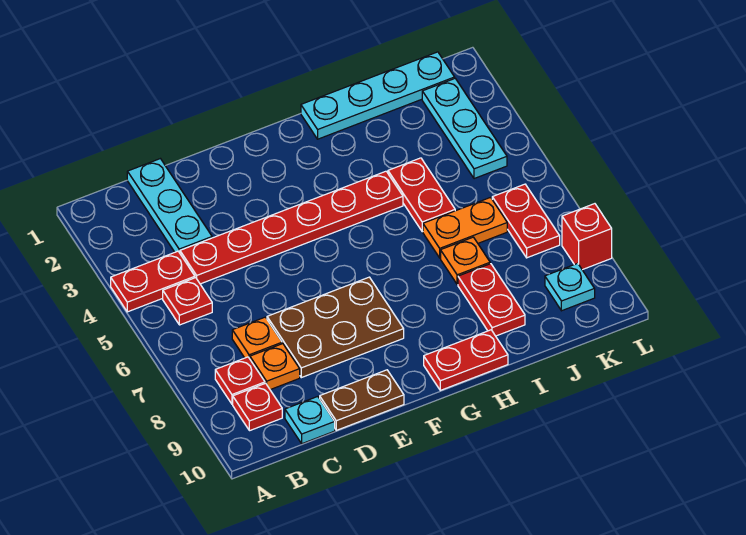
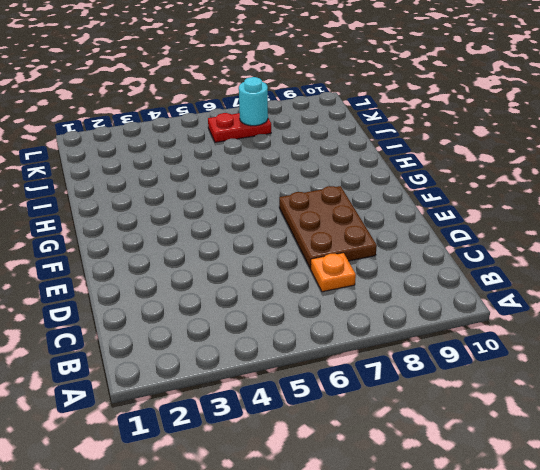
cyan round brick K7 level 2 -> none
none -> red plate A4:B4 level 1
none -> red plate B5 level 1
none -> red plate B8 level 1

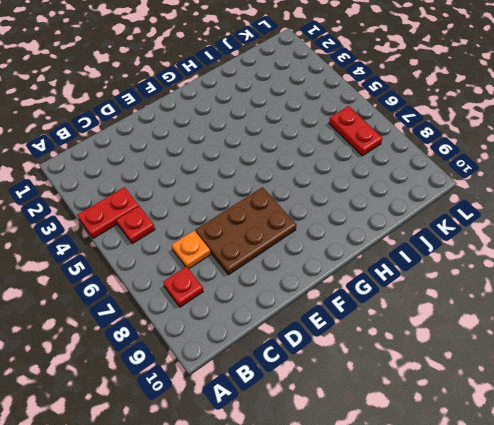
none -> red plate B9 level 1
none -> cyan plate C1:C3 level 1
none -> red plate C4:H4 level 1

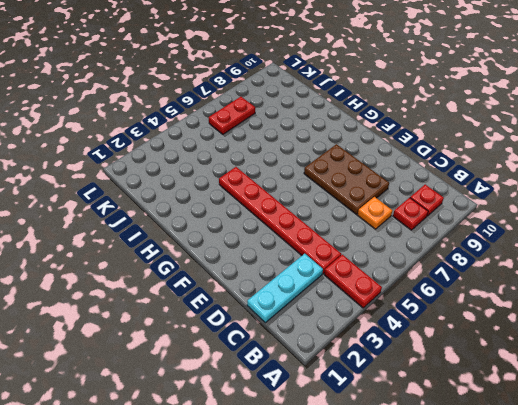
none -> red plate B5 level 1
none -> orange plate C8 level 1
none -> cyan plate C10 level 1

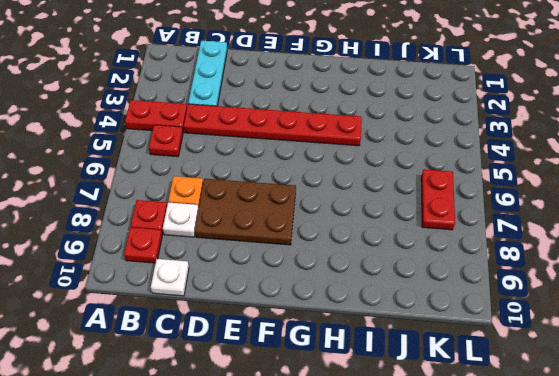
white plate C8 level 1 -> orange plate C8 level 1
white plate C10 level 1 -> cyan plate C10 level 1
none -> brown plate D10:E10 level 1
none -> red plate G10:H10 level 1
none -> cyan plate H1:K1 level 1

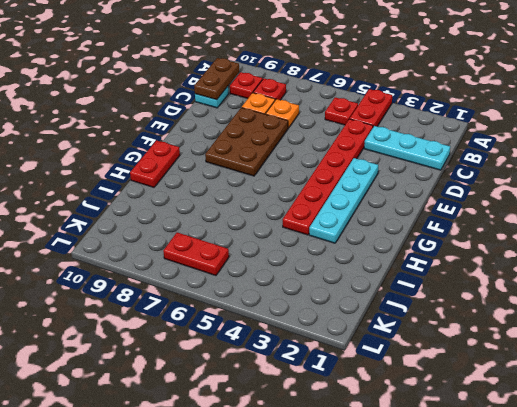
brown plate B10:C10 level 2 -> brown plate D10:E10 level 1
cyan plate E3:H3 level 1 -> cyan plate H1:K1 level 1
none -> red plate I4:I5 level 1
none -> orange plate I6:J6 level 1
none -> orange plate I7 level 1

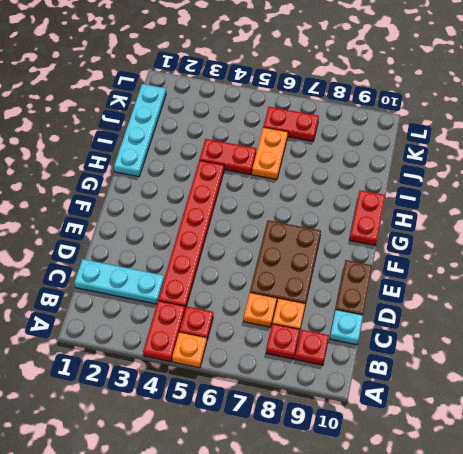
orange plate A5 level 1 -> orange plate I7 level 1
none -> red plate I8:I9 level 1
none -> cyan plate K2:K4 level 1
none -> cyan plate K9 level 1

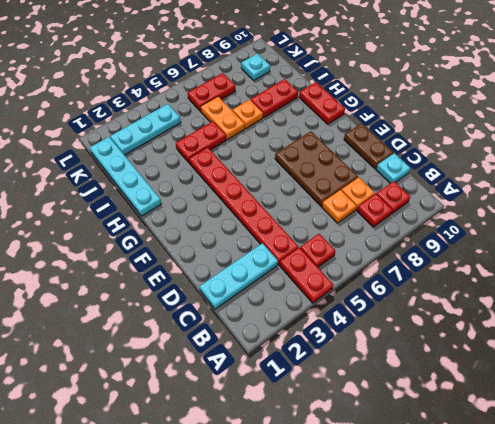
none -> red brick L8 level 1

